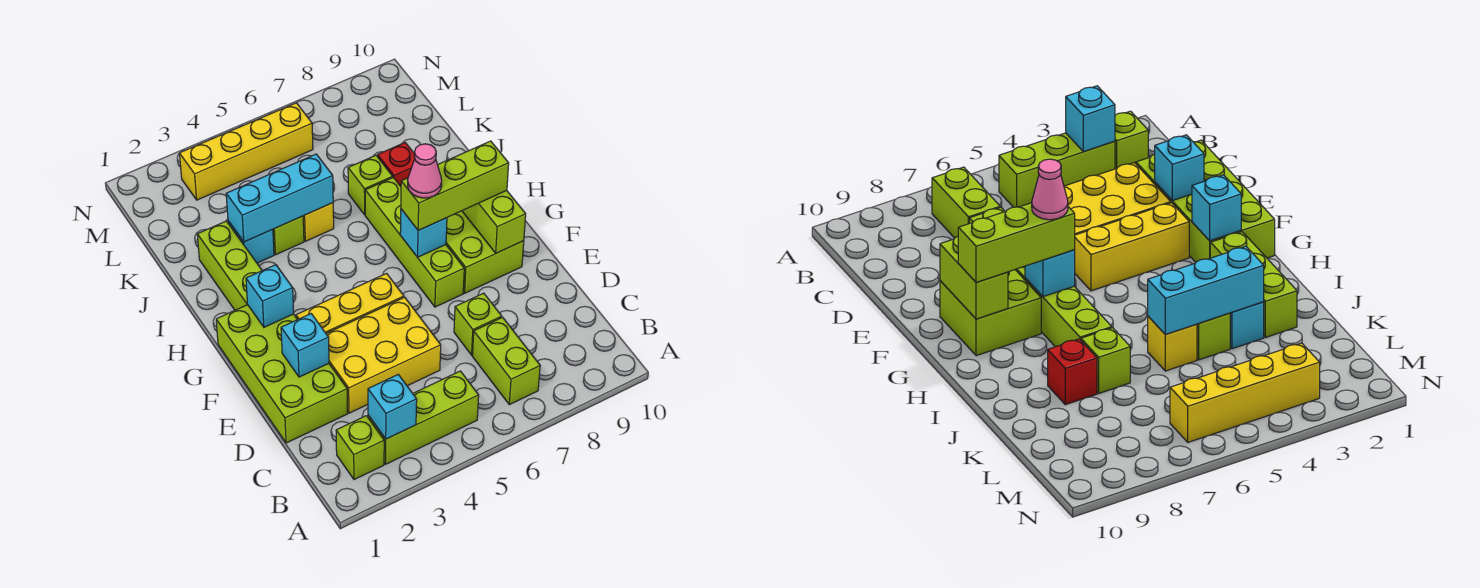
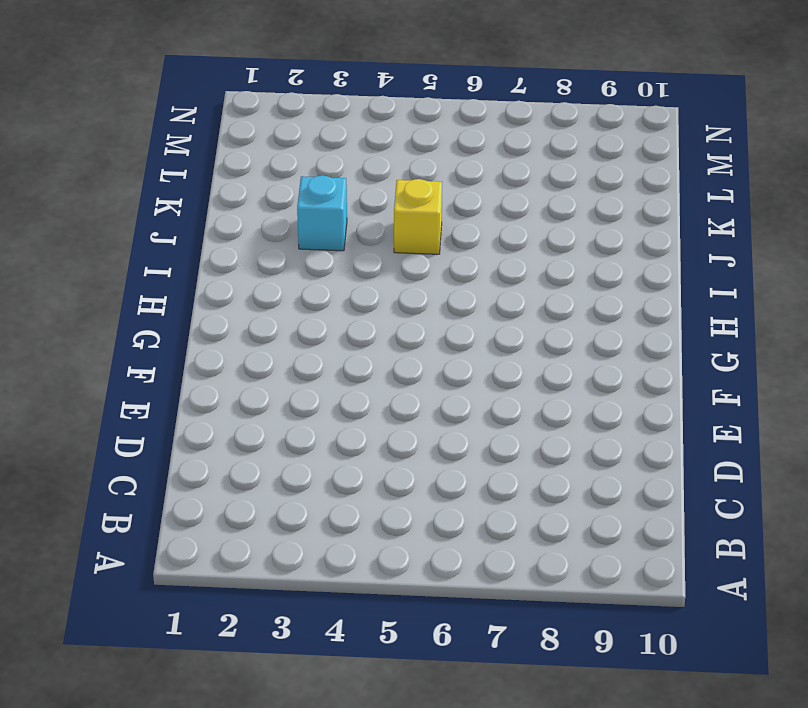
none -> lime brick B2 level 1
none -> lime brick B3:B5 level 1
none -> lime brick B7:C7 level 1

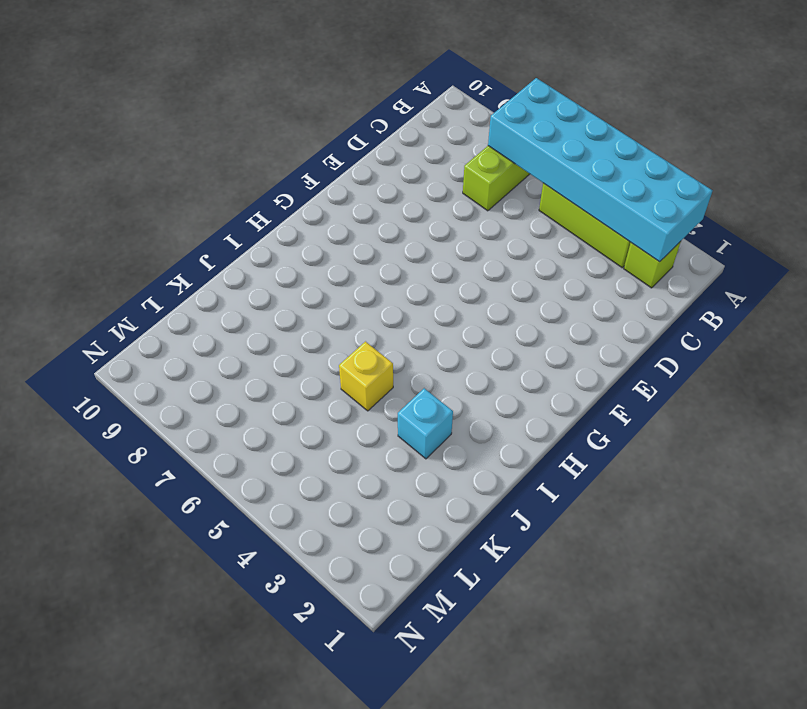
cyan brick A2:B7 level 2 -> cyan brick B3 level 2
none -> lime brick D1:G2 level 1
none -> yellow brick D3:E5 level 1
none -> lime brick D7 level 1

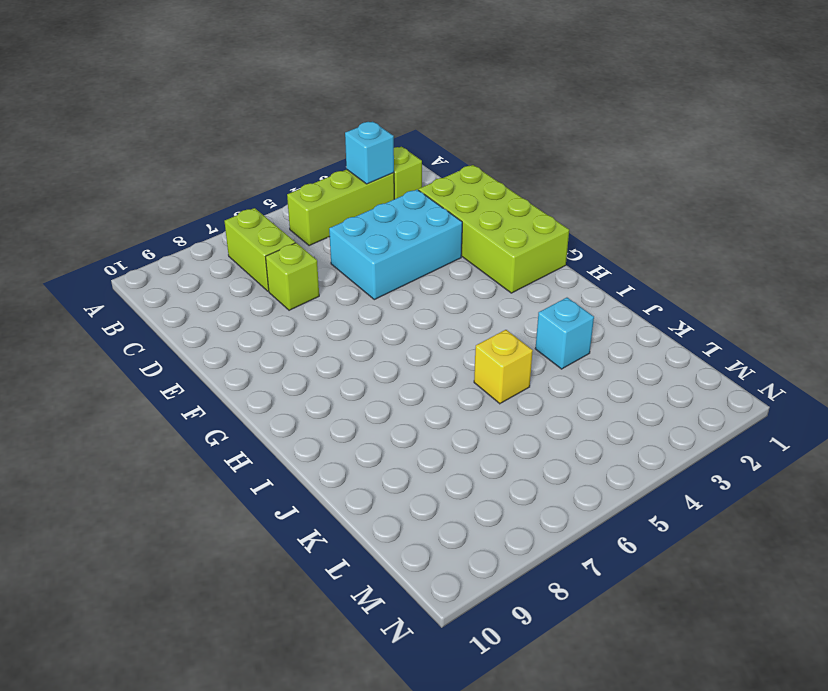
cyan brick D3:E5 level 1 -> yellow brick D3:E5 level 1
none -> yellow brick F3:F5 level 1
none -> lime brick F7:I7 level 1
none -> lime brick F8:G9 level 1

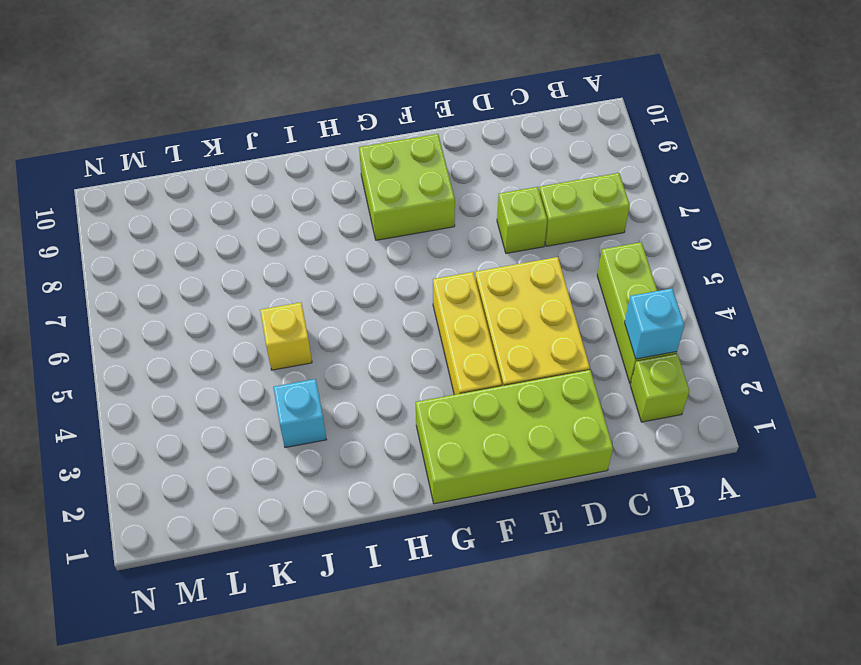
none -> lime brick F7:I7 level 1
none -> lime brick H2:J2 level 1
none -> lime brick J4 level 1

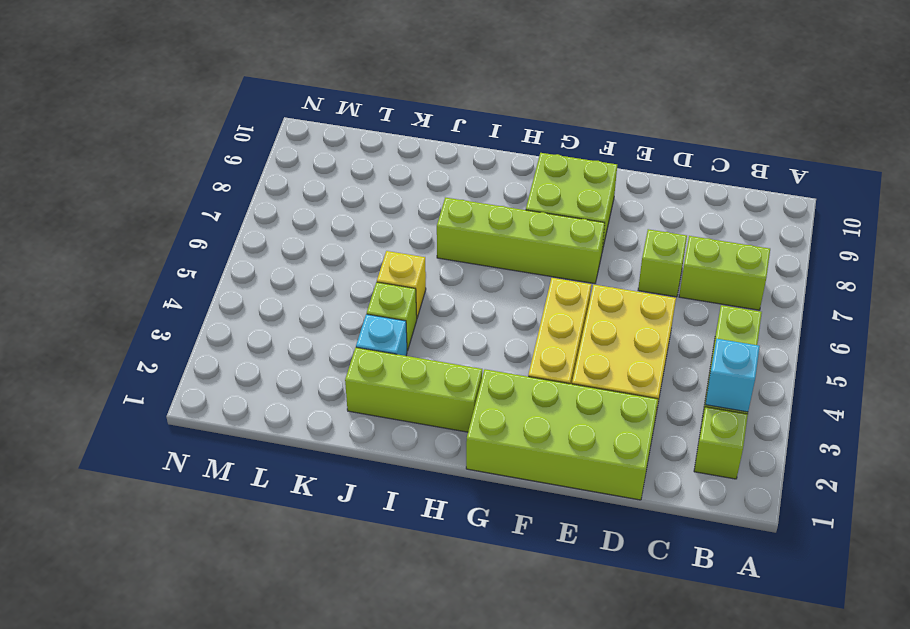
none -> lime brick J7 level 1
none -> red brick J8 level 1
none -> yellow brick M3:M6 level 1

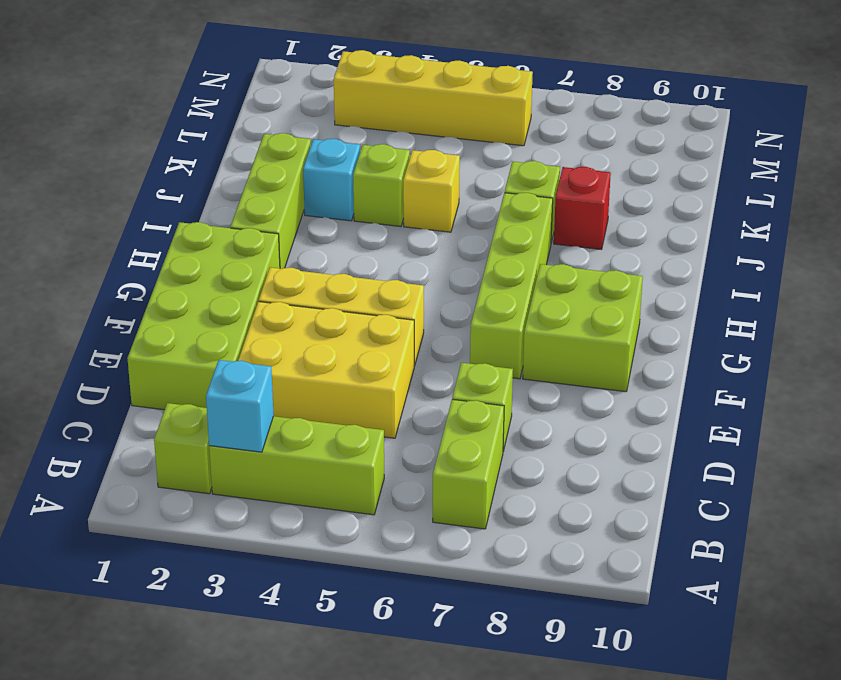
none -> cyan brick E2 level 2
none -> lime brick F9:G9 level 2
none -> cyan brick G2 level 2

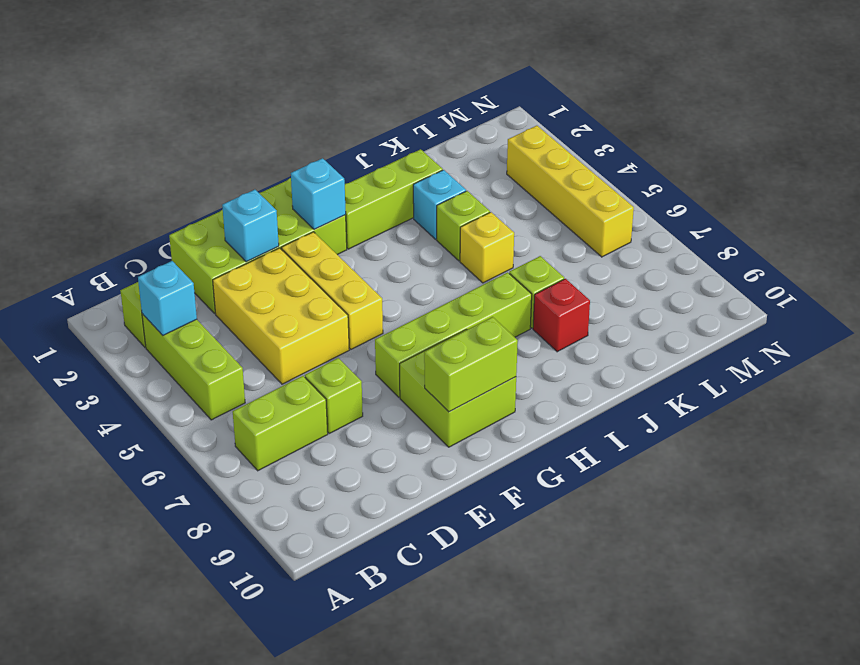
none -> cyan brick G7 level 2
none -> cyan brick J3:J5 level 2
none -> lime brick G7:G9 level 3

